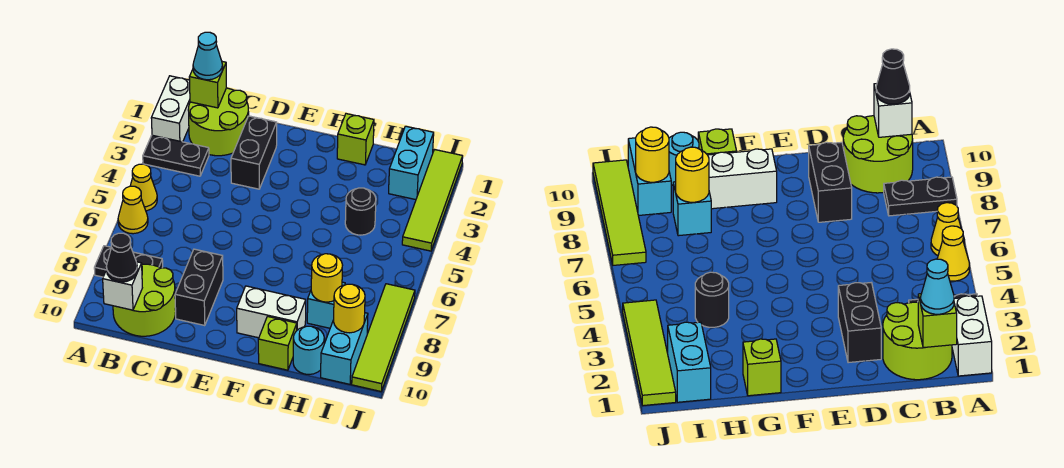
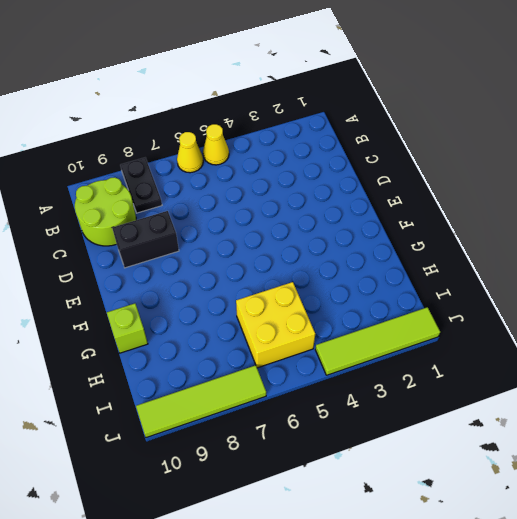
yellow brick H5:I6 level 1 -> none
none -> white brick A1:A2 level 1
none -> black plate A3:B3 level 1
none -> lime round brick B1:C2 level 1

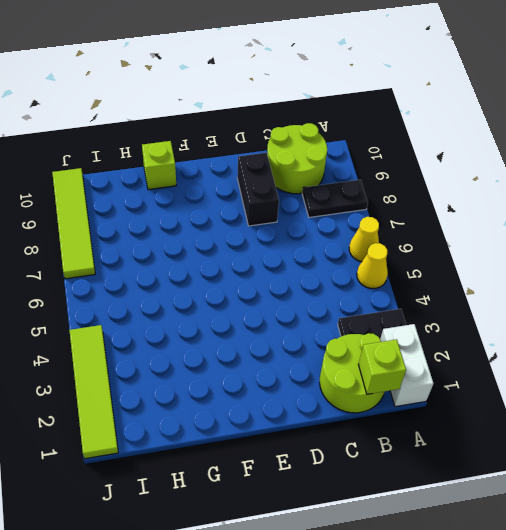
none -> black brick D2:D3 level 1
none -> white brick F9:G9 level 1
none -> lime brick G1 level 1

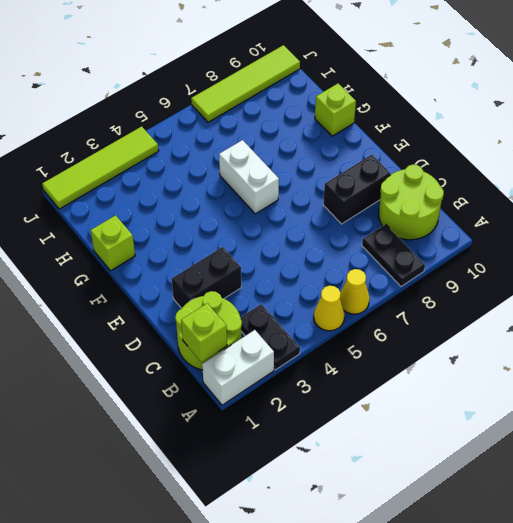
white brick F6:G6 level 1 -> white brick F9:G9 level 1
none -> black round brick H4 level 1
none -> cyan brick H8 level 1
none -> cyan round brick H10 level 1

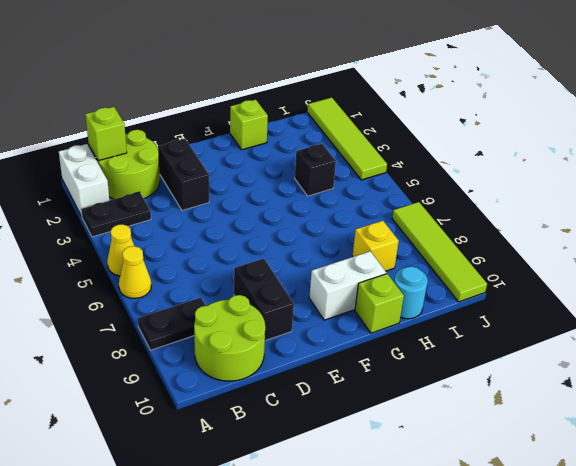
black brick H4 level 1 -> black round brick H4 level 1
yellow brick H8 level 1 -> cyan brick H8 level 1
none -> cyan brick I1:I2 level 1
none -> cyan brick I9:I10 level 1
none -> white brick B10 level 2

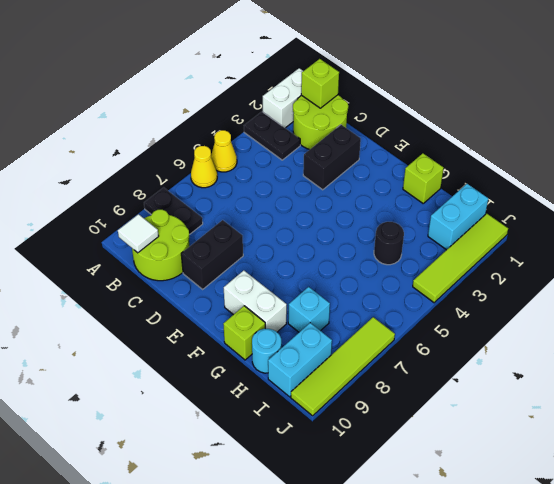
white tile B10 level 2 -> white brick B10 level 2
none -> yellow round brick H8 level 2
none -> yellow round brick I9 level 2
none -> cyan cone B1 level 3

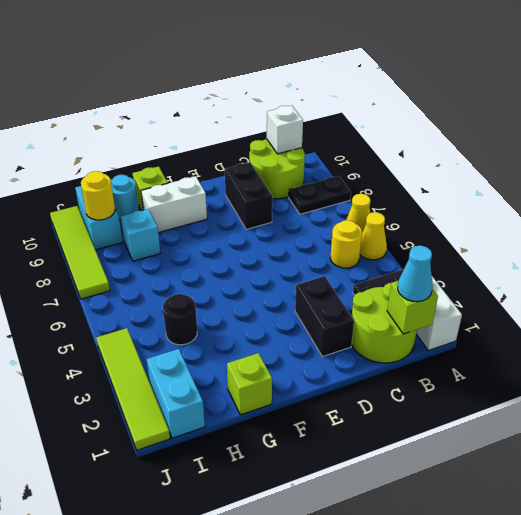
yellow round brick B5 level 1 -> yellow round brick H8 level 2
none -> black cone B10 level 3

